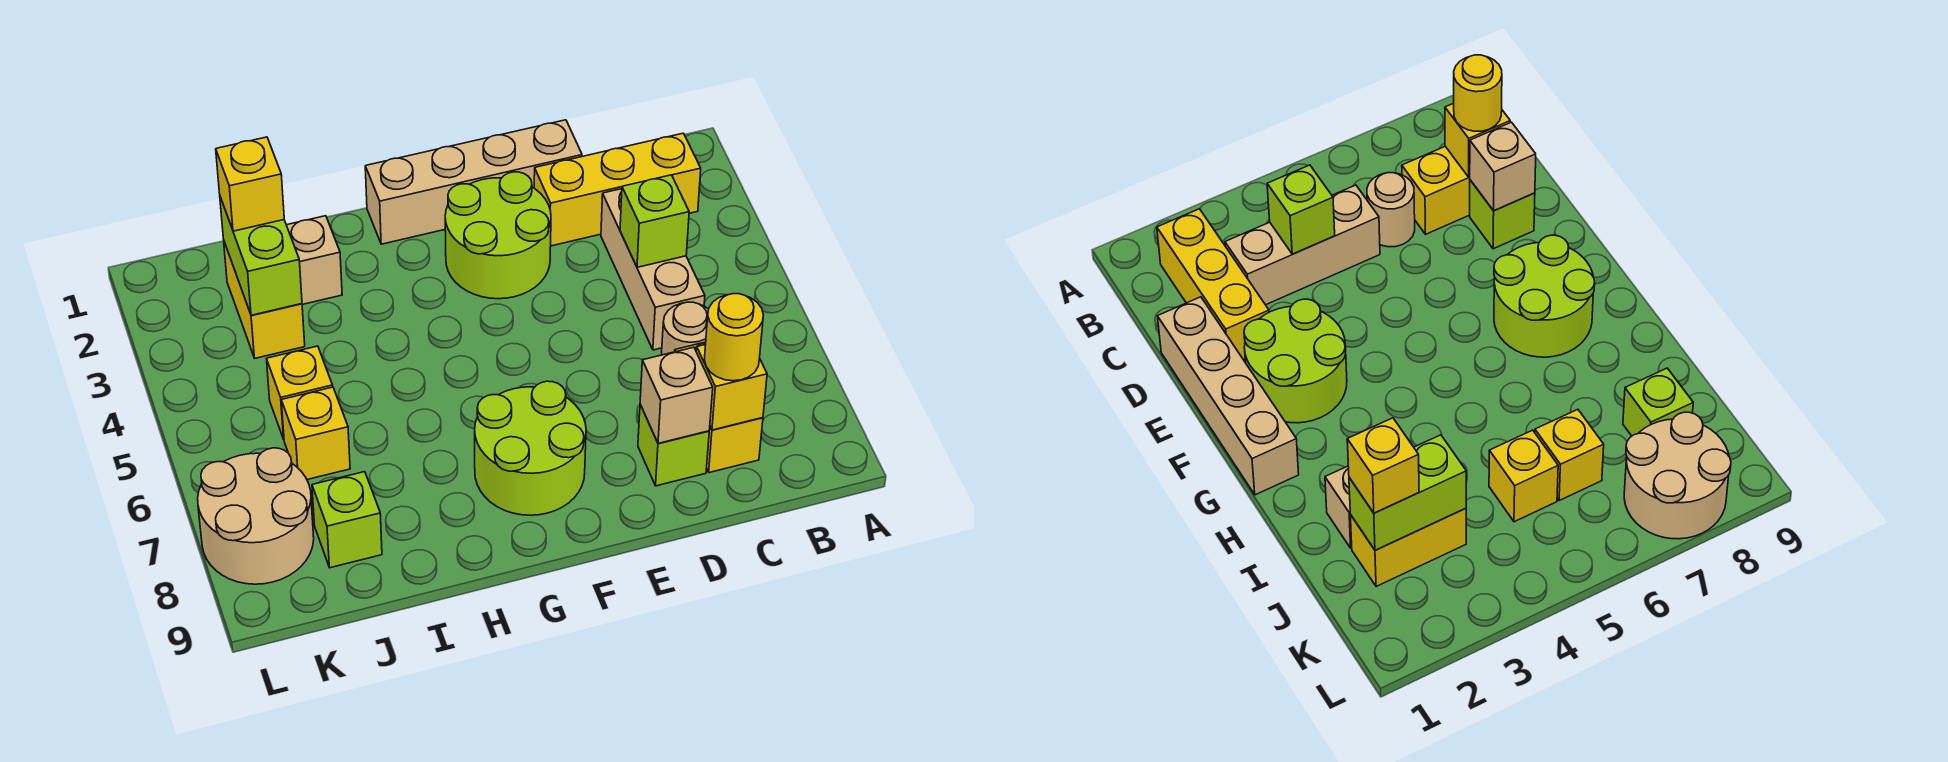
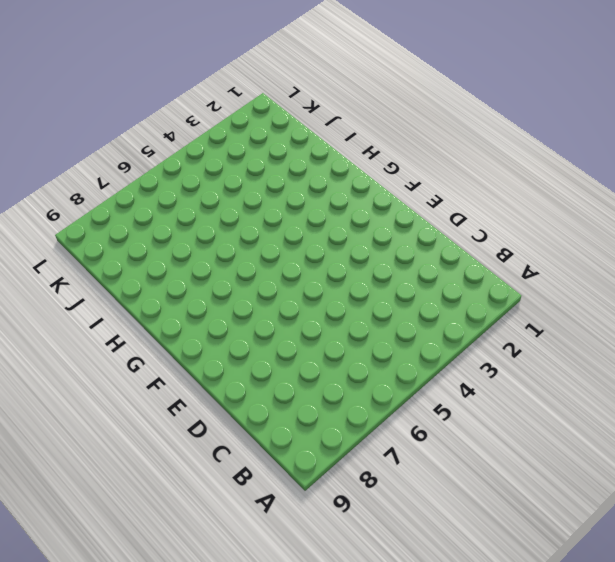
none -> yellow brick B2:D2 level 1
none -> tan brick C3:C5 level 1
none -> tan round brick C6 level 1

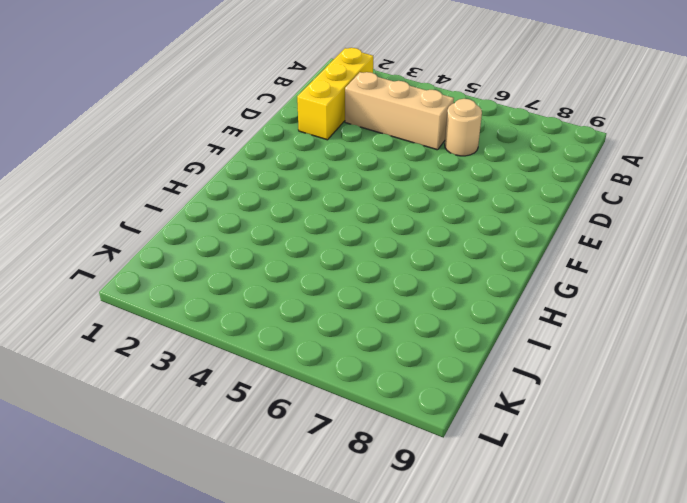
none -> yellow brick C7:C8 level 1
none -> tan brick D1:G1 level 1
none -> lime brick D8 level 1

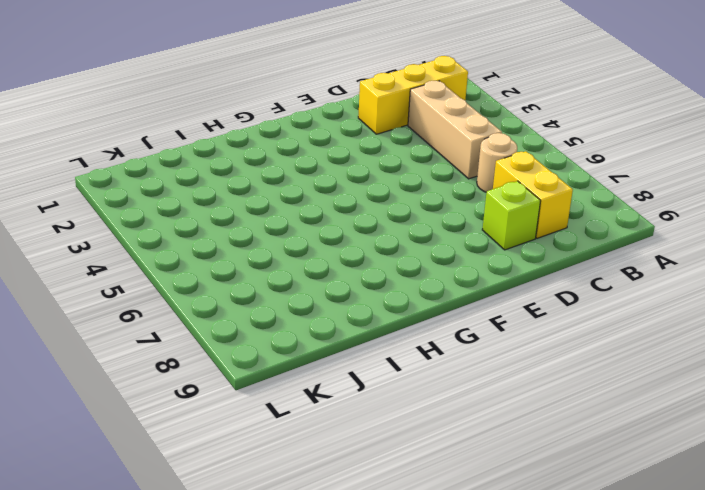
none -> tan brick D1:G1 level 1
none -> lime round brick E2:F3 level 1
none -> lime round brick F7:G8 level 1

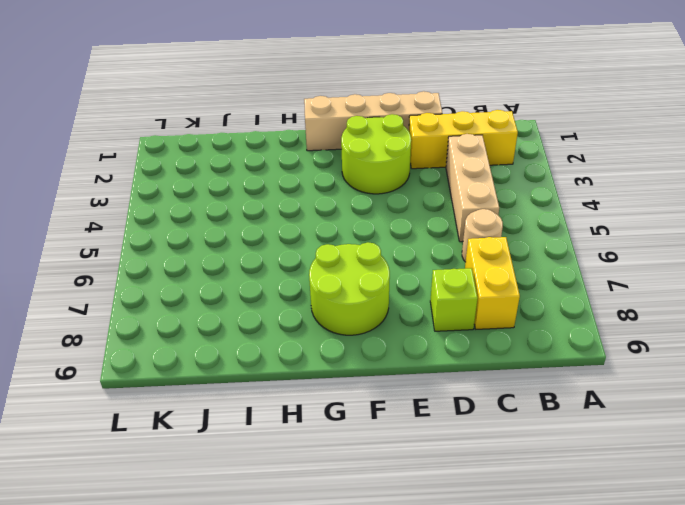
none -> tan brick I2 level 1
none -> yellow brick J2:J3 level 1
none -> yellow brick J5 level 1

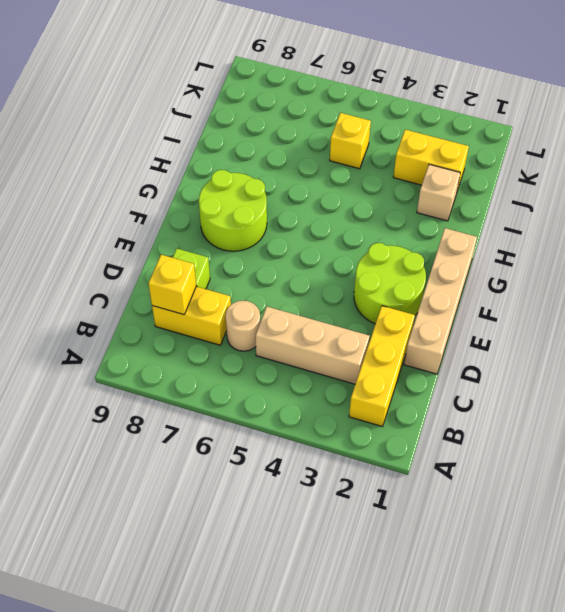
none -> yellow brick J6 level 1
none -> lime brick J8 level 1
none -> tan round brick K7:L8 level 1

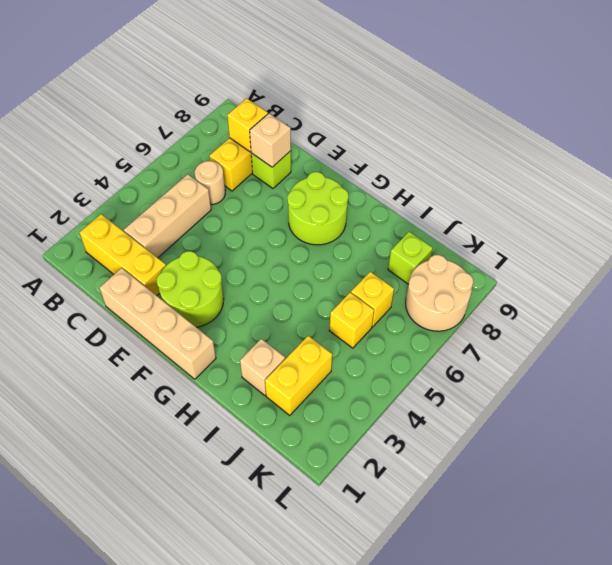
none -> lime brick C4 level 2
none -> lime brick J2:J3 level 2
none -> yellow round brick C8 level 3

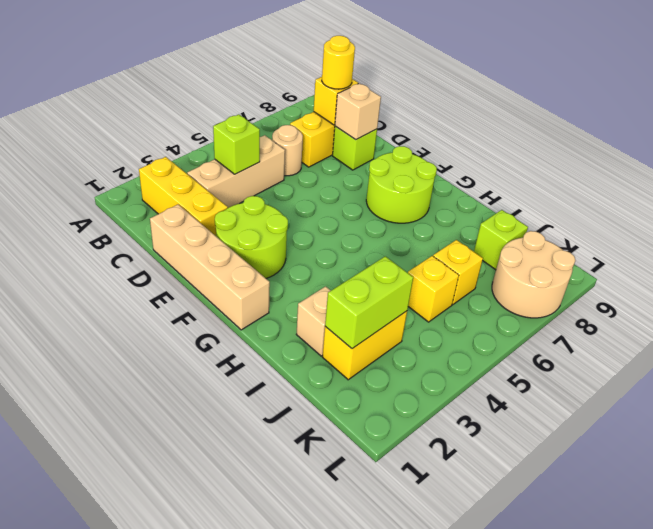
none -> yellow brick J2 level 3

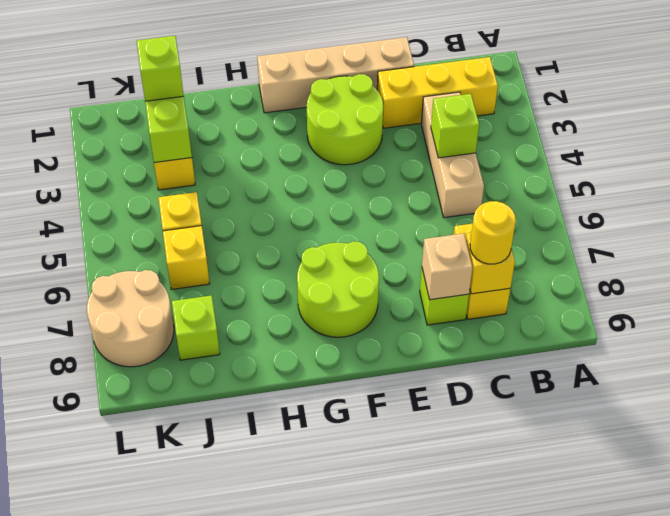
lime brick J2 level 3 -> yellow brick J2 level 3
none -> tan round brick C6 level 1
none -> tan brick I2 level 1

